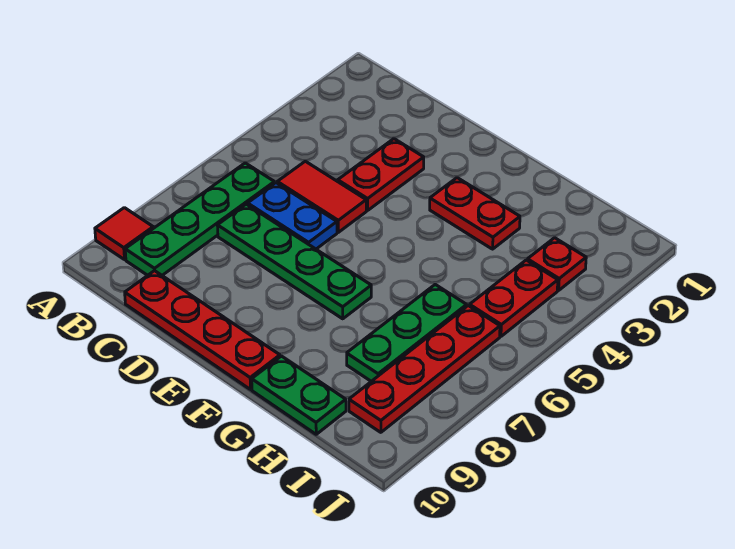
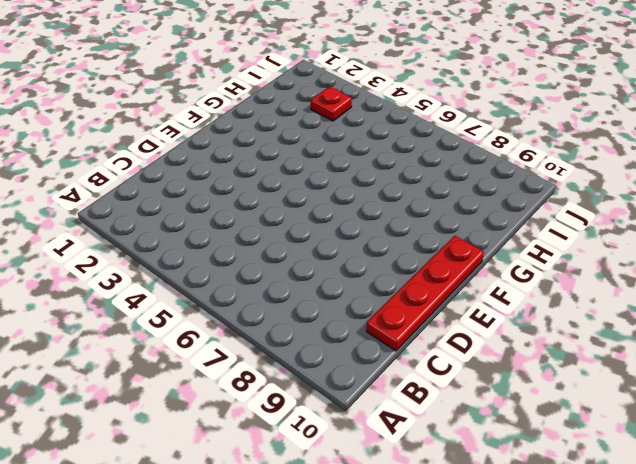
none -> red tile A9 level 1
none -> green plate B6:B9 level 1
none -> red tile C5:D5 level 1

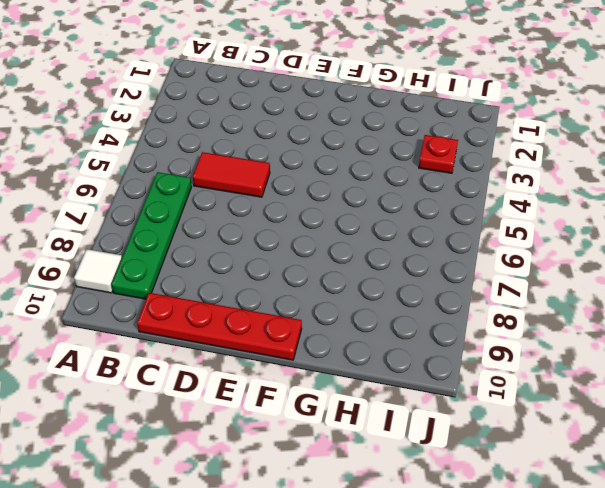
white tile A9 level 1 -> red tile A9 level 1
none -> blue plate C6:D6 level 1
none -> green plate C7:F7 level 1
none -> red plate D3:D4 level 1

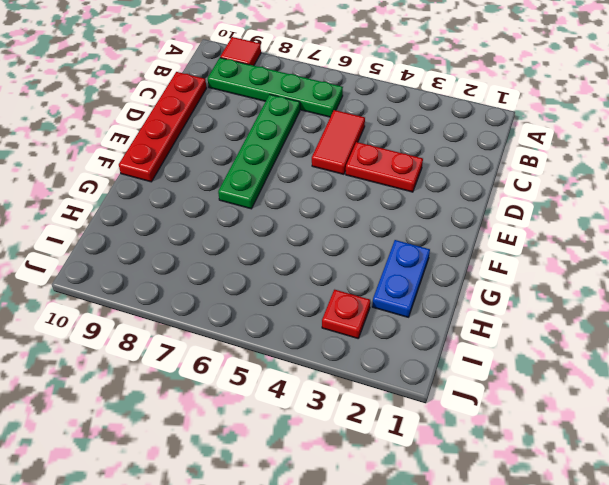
blue plate G2:H2 level 1 -> blue plate C6:D6 level 1
none -> red plate F3:G3 level 1
none -> green plate G10:H10 level 1
none -> green plate H6:H8 level 1

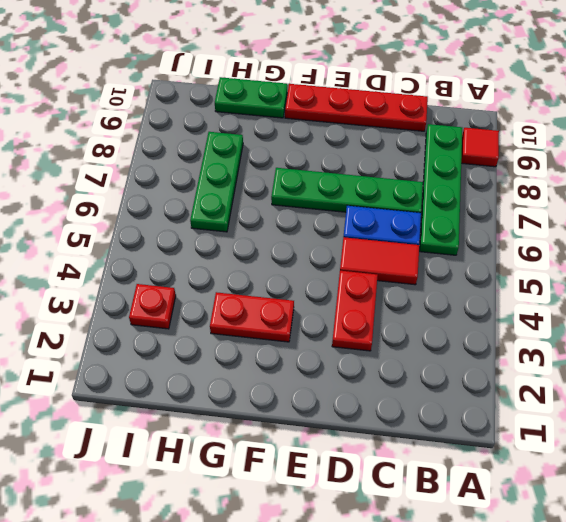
none -> red plate I4:I5 level 1
none -> red plate I6:I9 level 1

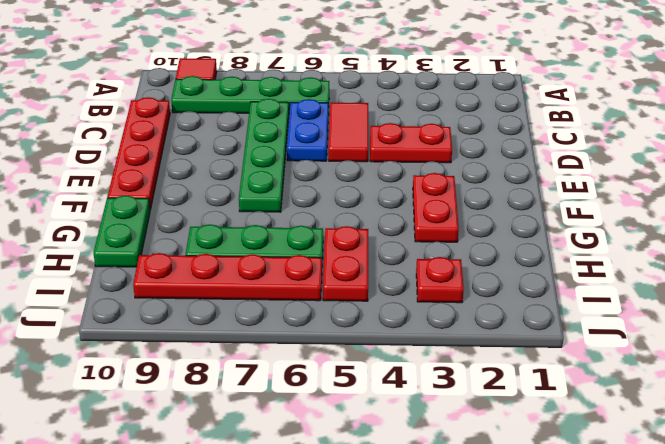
red plate H5:I5 level 1 -> red plate I4:I5 level 1

